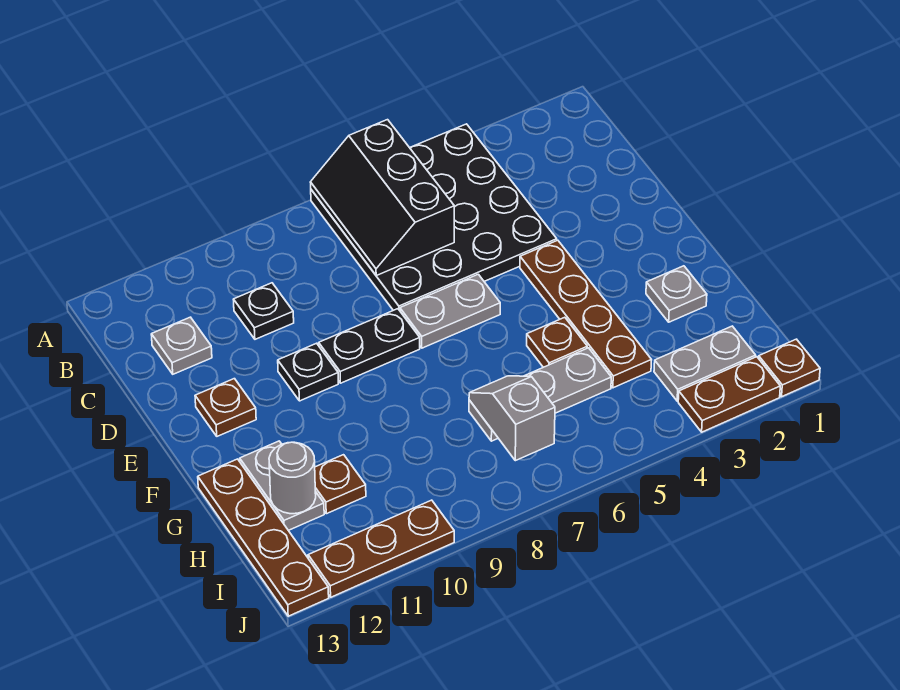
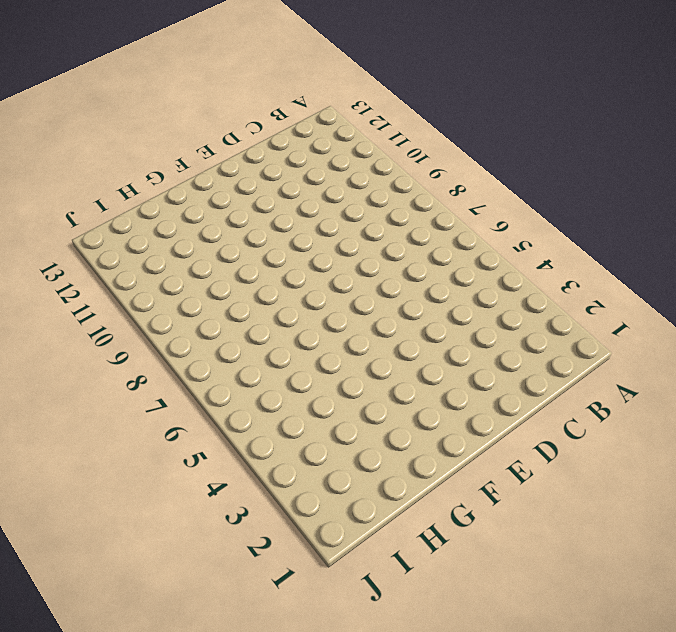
none -> black plate A4:D7 level 1
none -> black plate C10 level 1
none -> grey plate C12 level 1

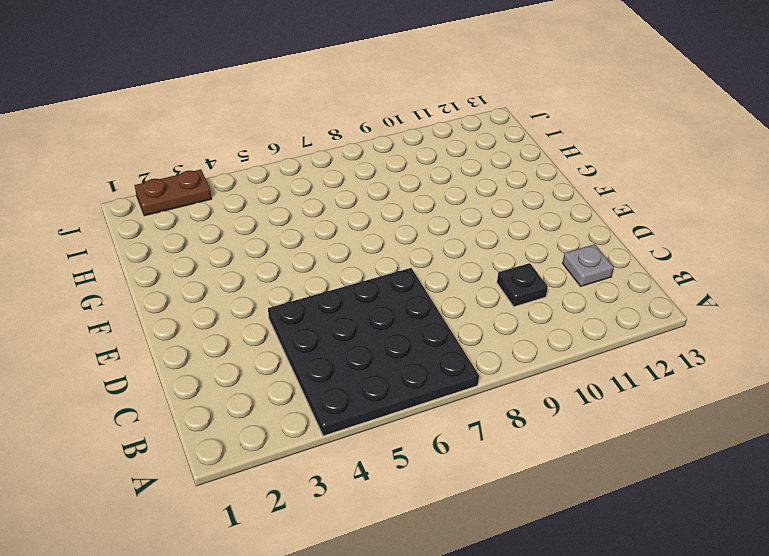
none -> brown plate E4:H4 level 1
none -> grey plate E6:E7 level 1
none -> black plate E8:E9 level 1

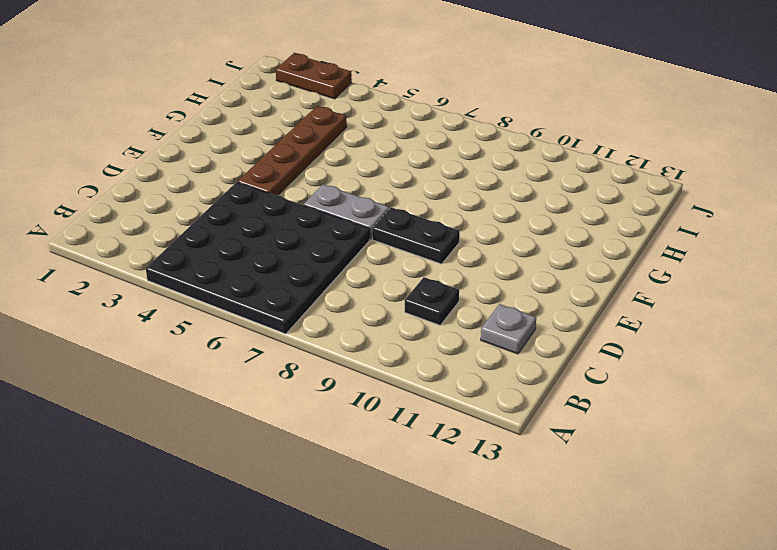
none -> black plate E10 level 1
none -> brown plate E12 level 1
none -> grey plate G2 level 1

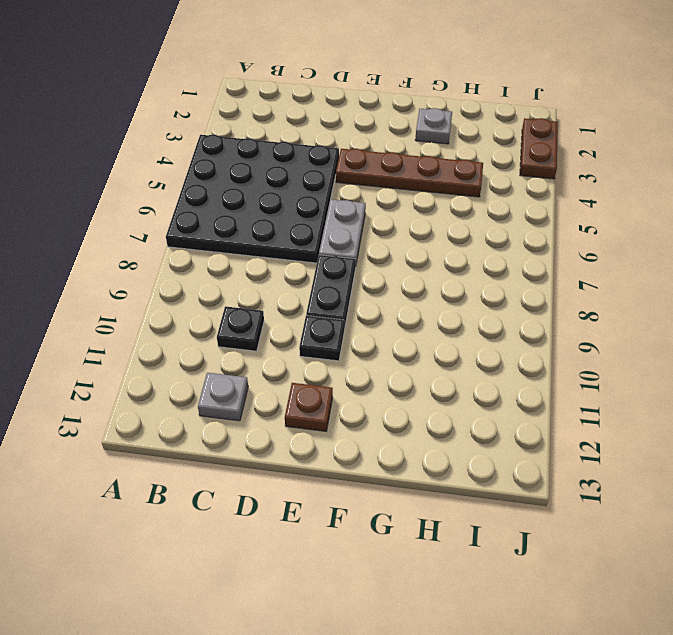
none -> brown plate G5 level 1
none -> grey plate G12:H12 level 1
none -> brown plate G13:J13 level 1

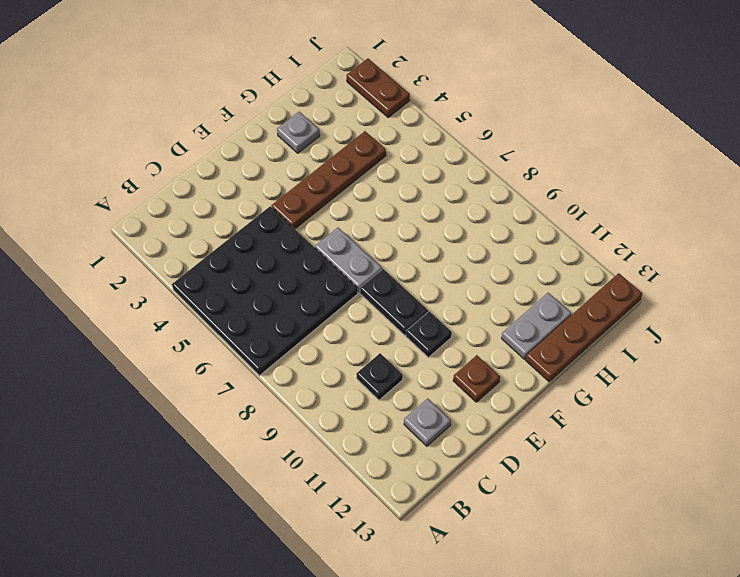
none -> brown plate G5 level 1
none -> grey plate H5:H7 level 1
none -> brown plate H11 level 1

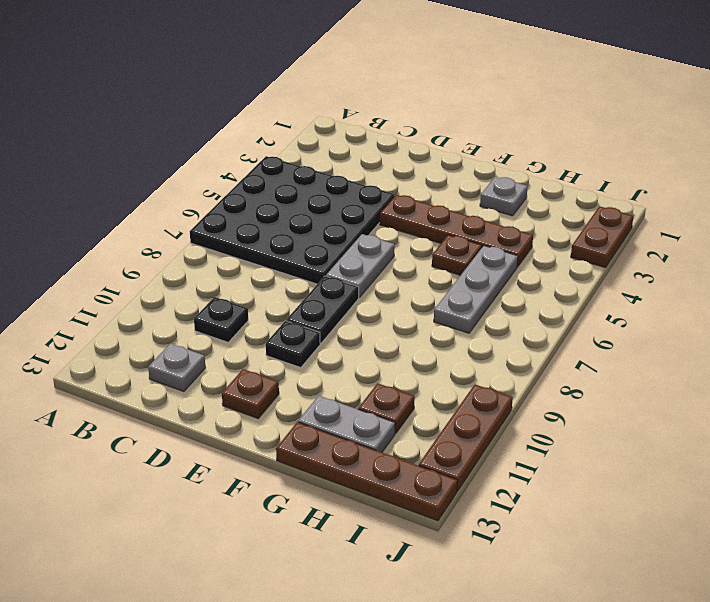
none -> grey plate I2:I3 level 1
none -> brown plate J1 level 1
none -> black slope A6:C7 level 2 top 6

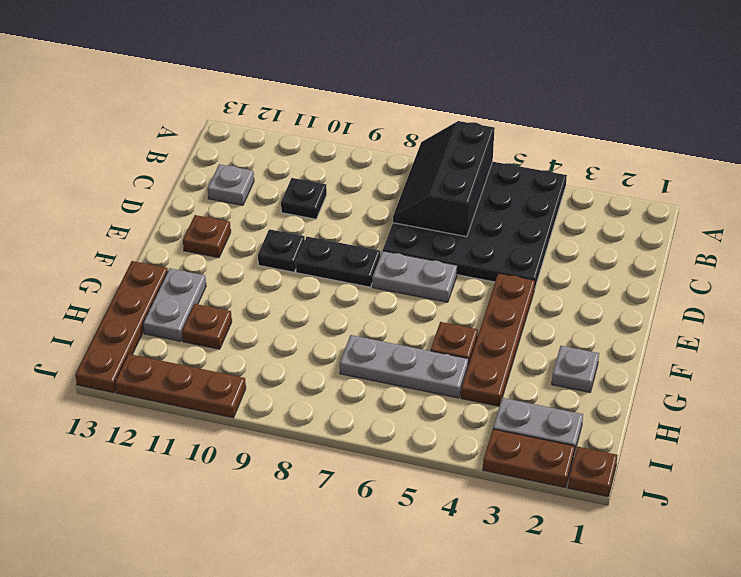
none -> grey slope H7:I7 level 2 top I
none -> grey round brick H12 level 2

